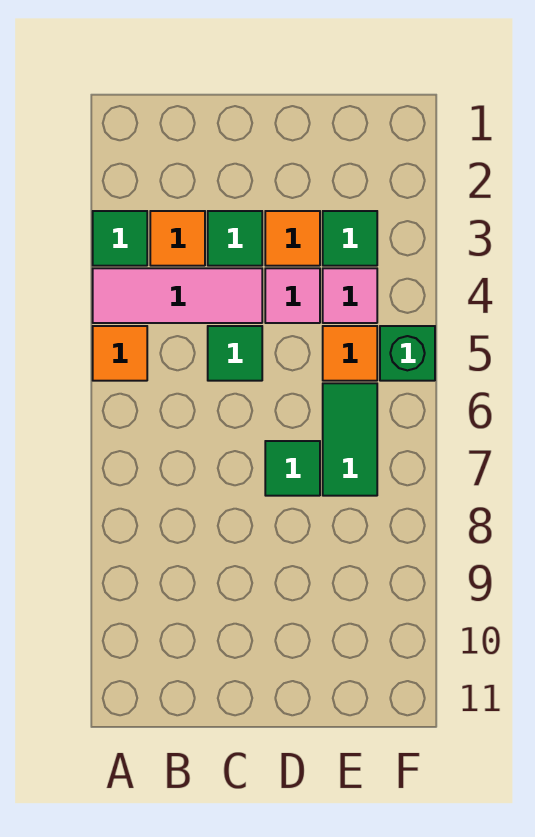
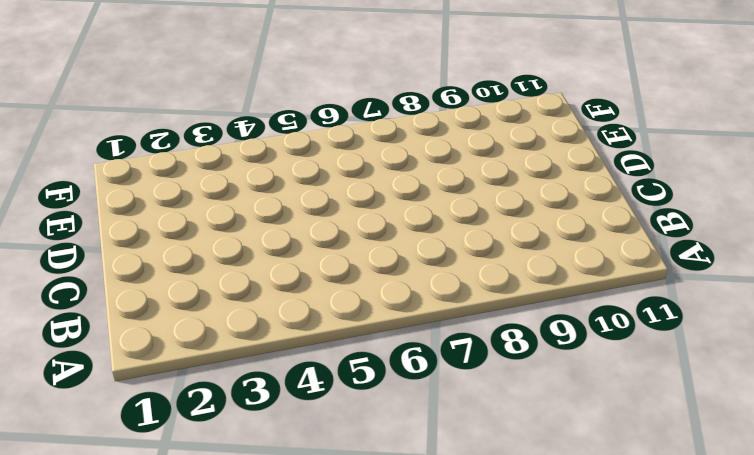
none -> green tile A3 level 1
none -> pink tile A4:C4 level 1
none -> orange tile A5 level 1

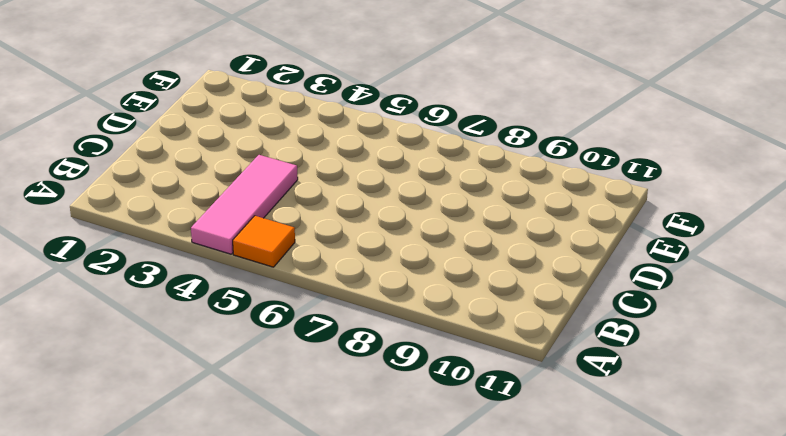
none -> green tile A3 level 1
none -> orange tile B3 level 1
none -> green tile C3 level 1

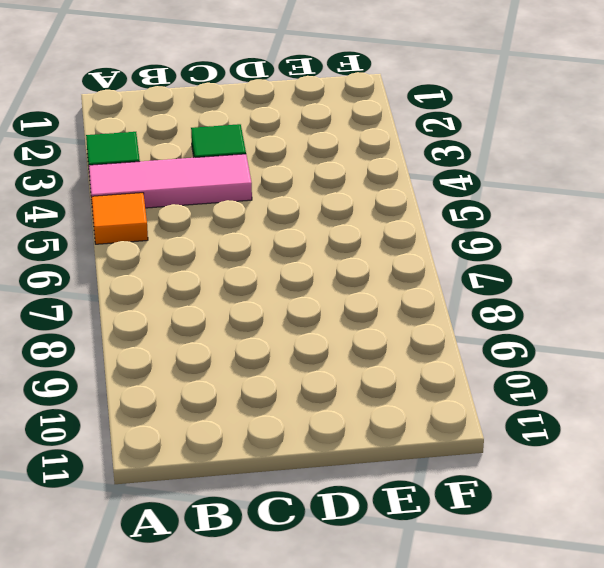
none -> orange tile B3 level 1
none -> green tile C5 level 1
none -> orange tile D3 level 1

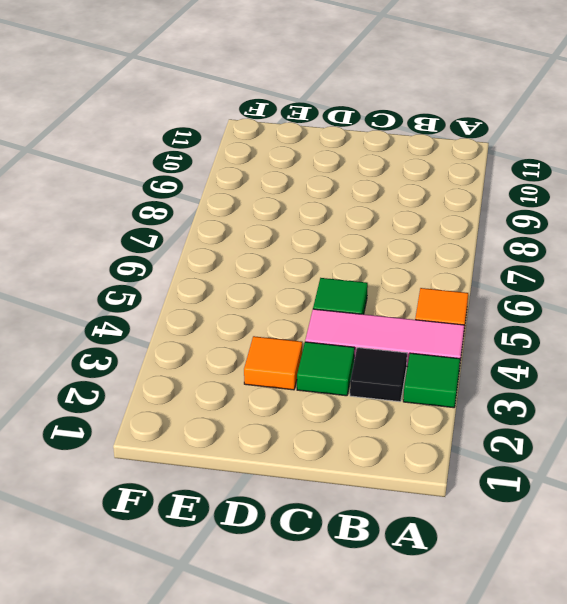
black tile B3 level 1 -> orange tile B3 level 1
none -> pink tile D4 level 1
none -> green tile D7 level 1
none -> green tile E3 level 1

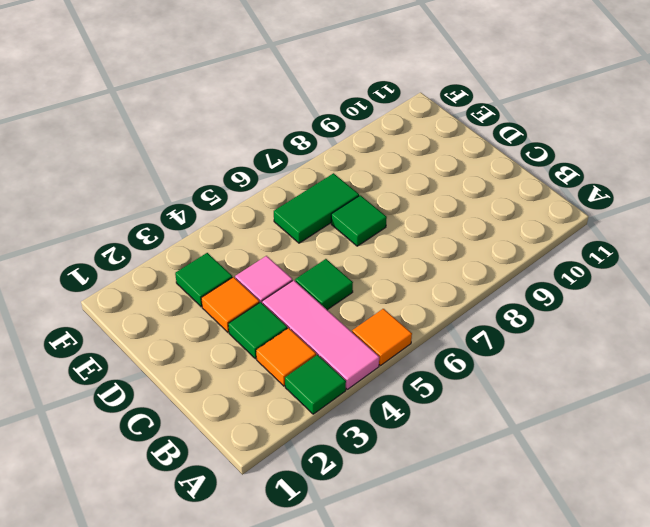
none -> pink tile E4 level 1
none -> orange tile E5 level 1
none -> green brick F5 level 1

